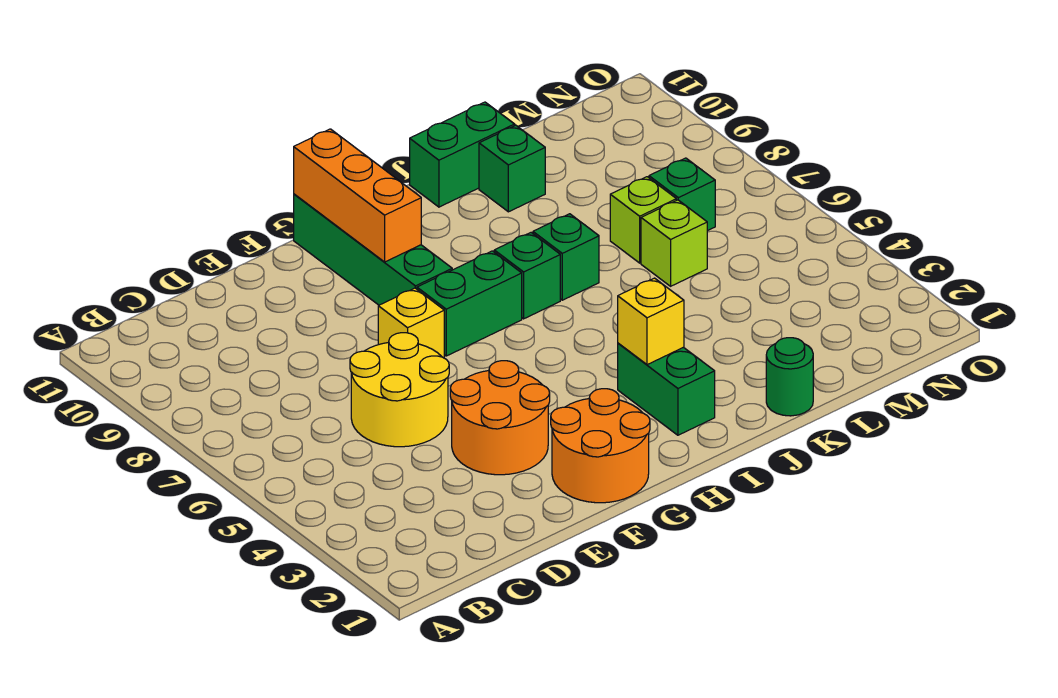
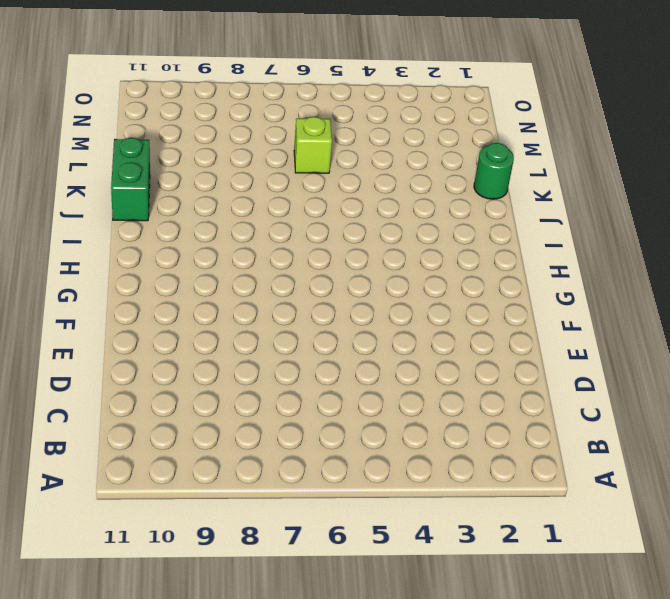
none -> yellow round brick D5:E6 level 1
none -> orange round brick E3:F4 level 1
none -> orange round brick F1:G2 level 1

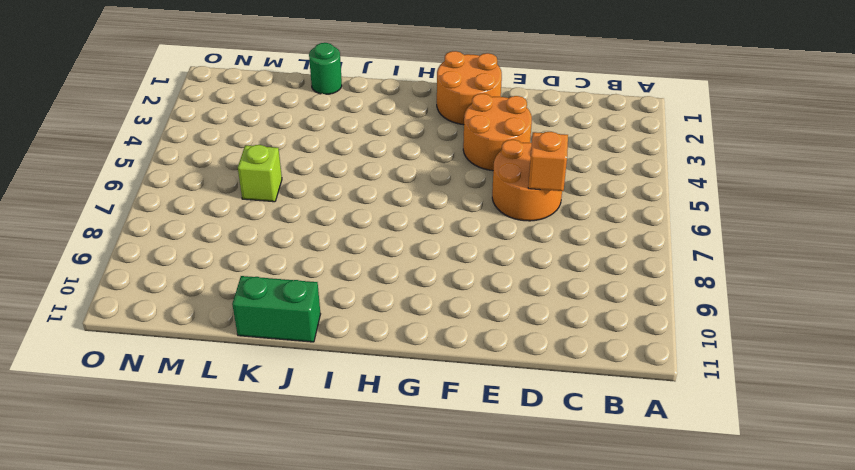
orange round brick D5:E6 level 1 -> yellow round brick D5:E6 level 1
orange brick D6 level 2 -> none
none -> yellow brick F7 level 1
none -> green brick G7:H7 level 1
none -> green brick G8:G11 level 1

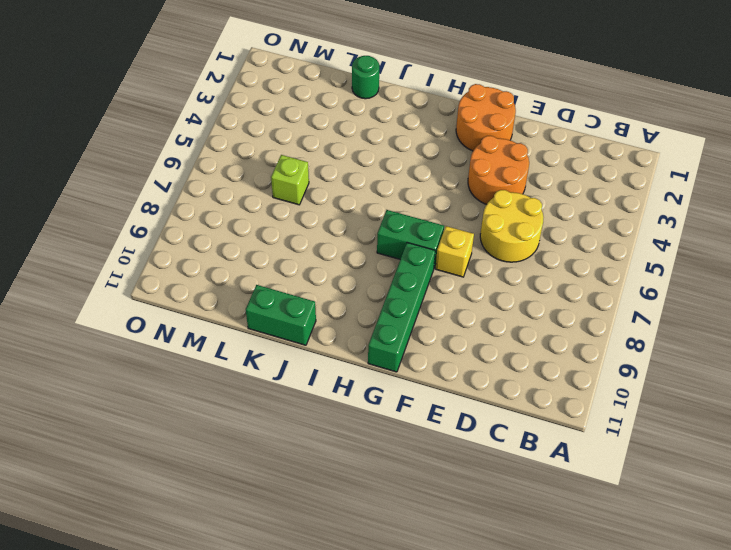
none -> green brick I2:I3 level 1
none -> green brick I7 level 1
none -> green brick J7 level 1

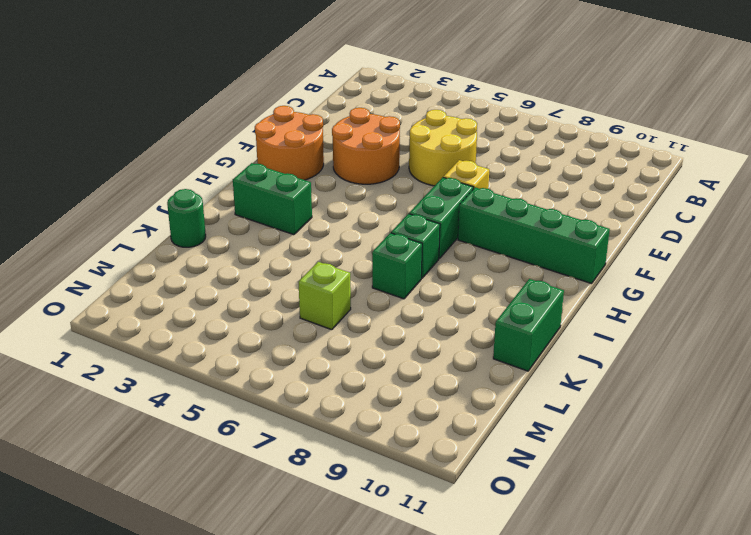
none -> green brick K10 level 1
none -> lime brick L7 level 1
none -> green brick M7 level 1

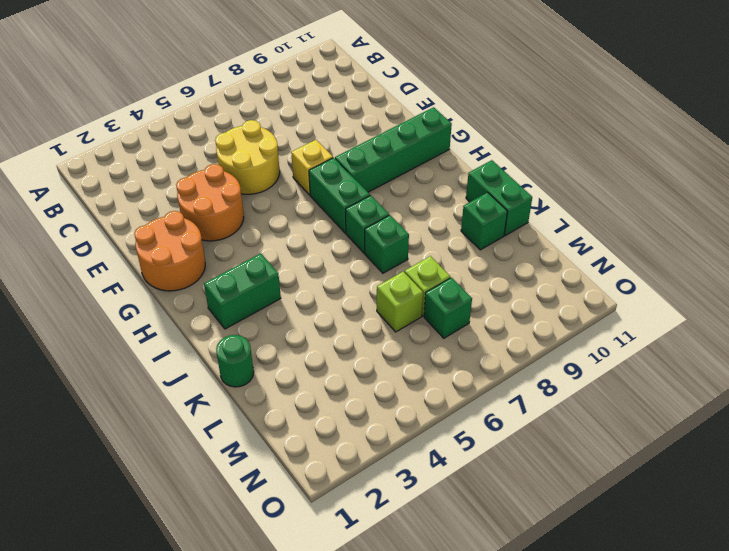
none -> orange brick G9:G11 level 2
none -> yellow brick I3 level 2

